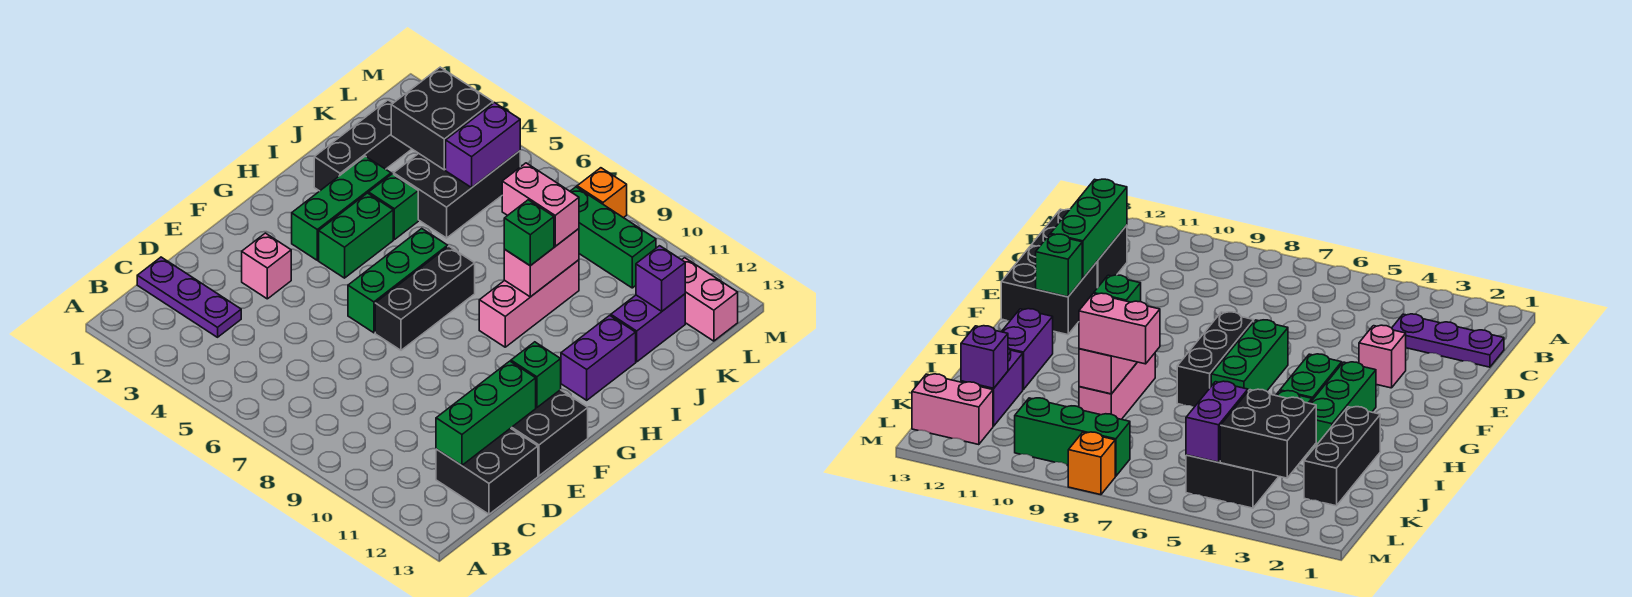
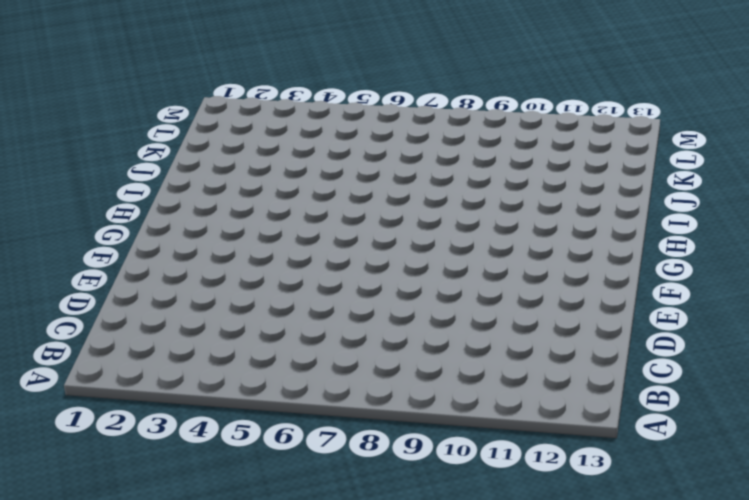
none -> purple plate C1:C3 level 1
none -> black brick C12:D13 level 1
none -> pink brick E3 level 1

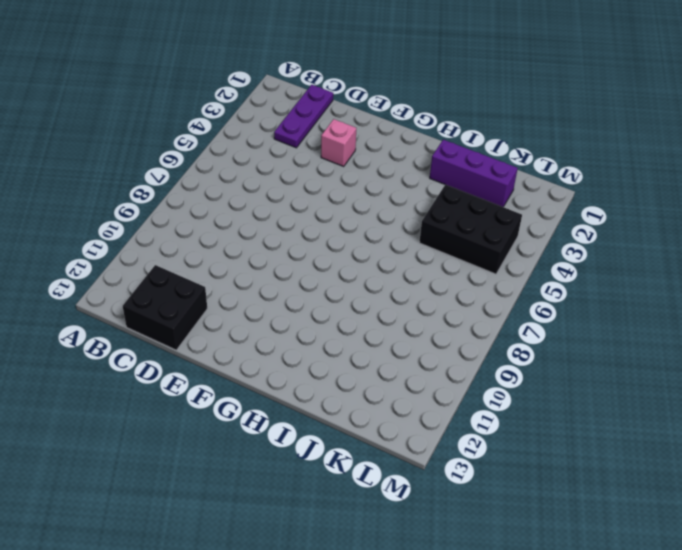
purple brick I2:K2 level 1 -> black brick I2:K2 level 1
none -> black brick E12:F13 level 1
none -> green brick F6:H6 level 1
none -> black brick F7:H7 level 1

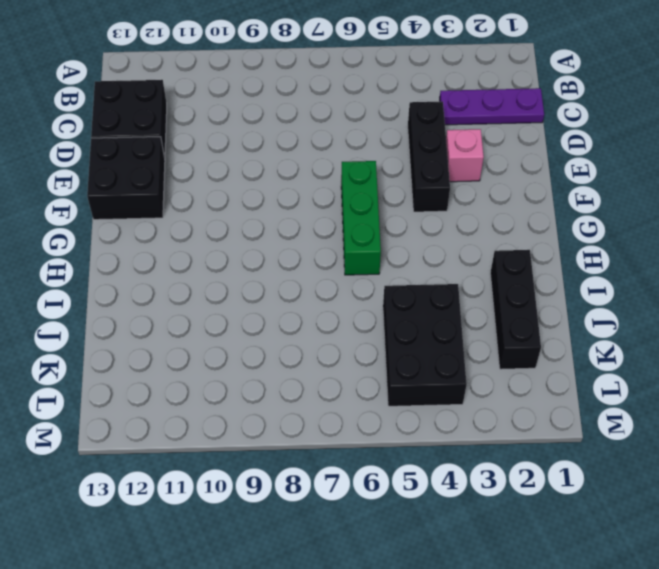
black brick D4:F4 level 1 -> black brick F7:H7 level 1
none -> green brick G3:I3 level 1
none -> green brick G4:H4 level 1
none -> pink brick H9:J9 level 1

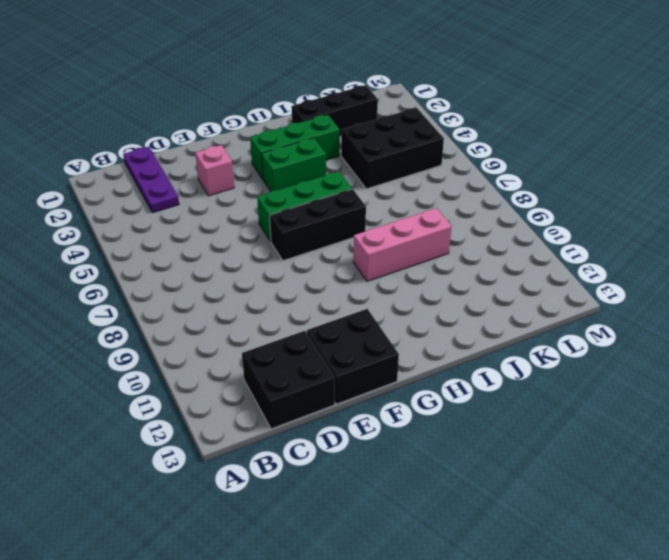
none -> purple brick H12:I12 level 1
none -> green brick I4 level 1
none -> purple brick J12:K12 level 1

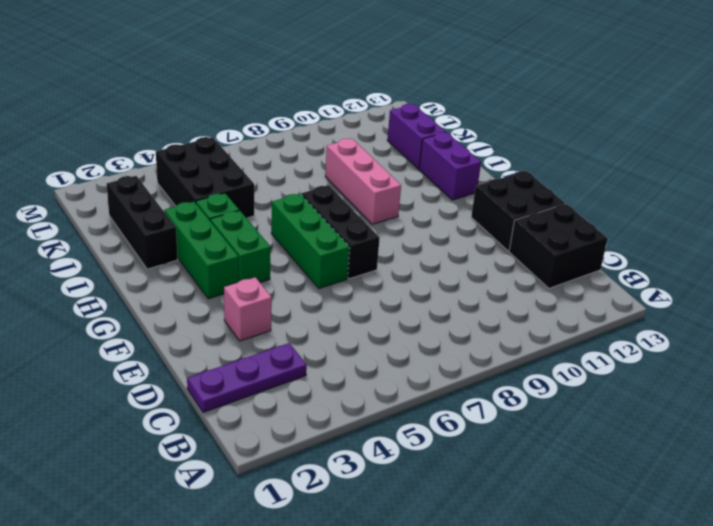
none -> green brick L8:L10 level 1
none -> pink brick L12:L13 level 1
none -> orange brick M8 level 1

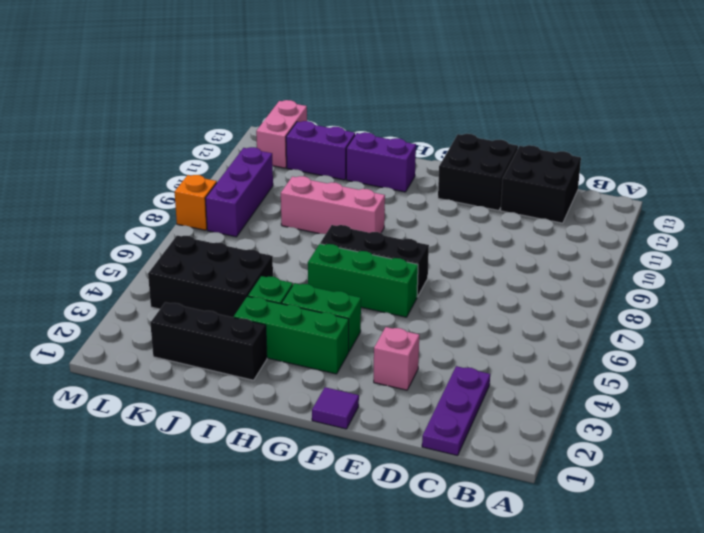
purple tile F1 level 1 -> none
purple brick L8:L10 level 1 -> green brick L8:L10 level 1
none -> green brick C12:E12 level 2
none -> green brick F12 level 2
none -> pink brick I9:J9 level 2

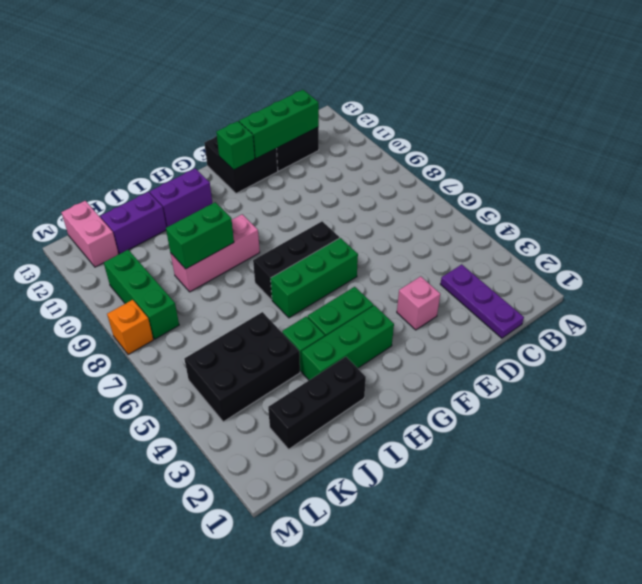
green brick I9:J9 level 2 -> pink brick I9:J9 level 2
none -> black brick K3:L4 level 2
none -> purple brick K5:L5 level 2
none -> purple brick K12 level 2

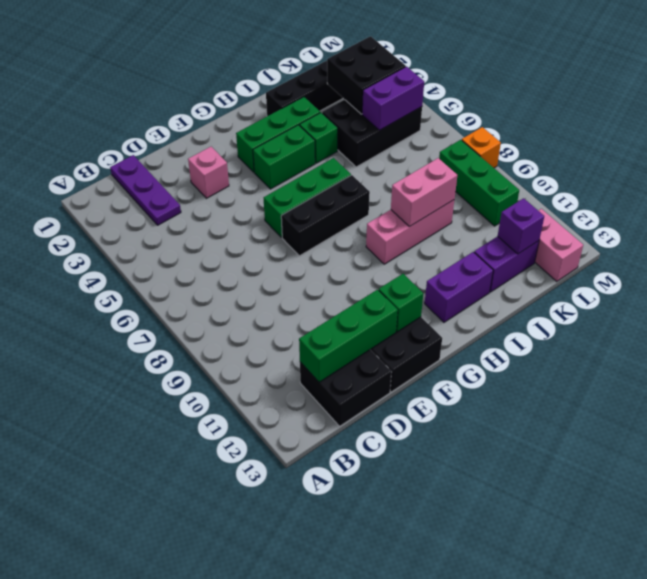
none -> green brick I9 level 3
none -> pink brick J8:J9 level 3

